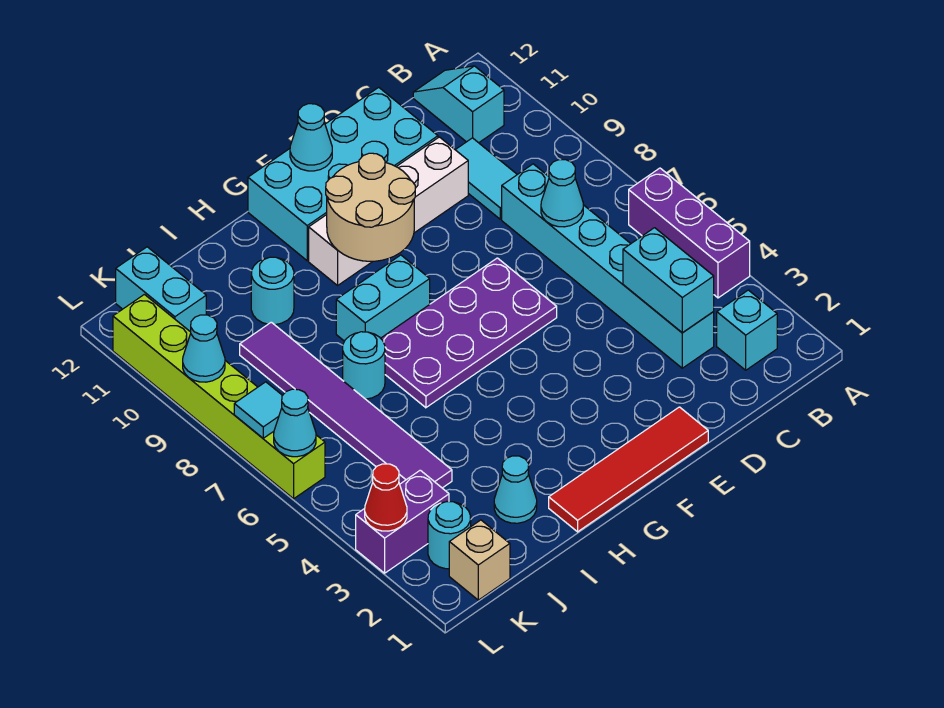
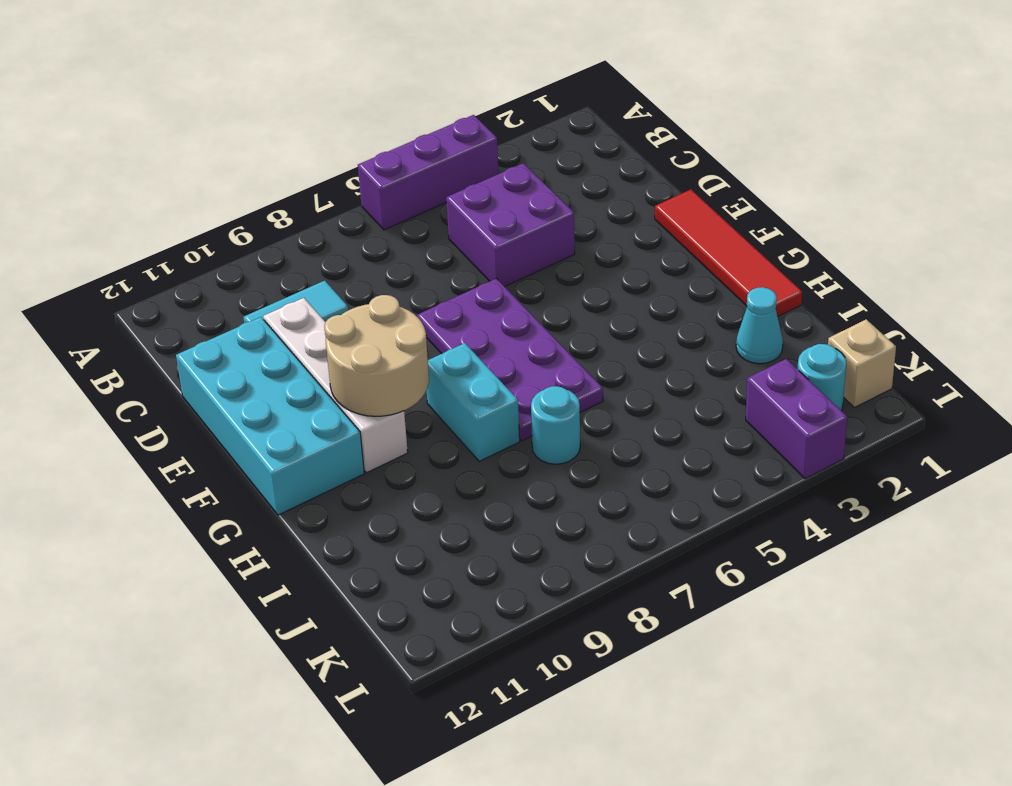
purple brick C4:D5 level 1 -> cyan brick C3:C8 level 1
none -> cyan brick B2 level 1
none -> cyan slope B11:B12 level 1 top 11
none -> cyan round brick I10 level 1

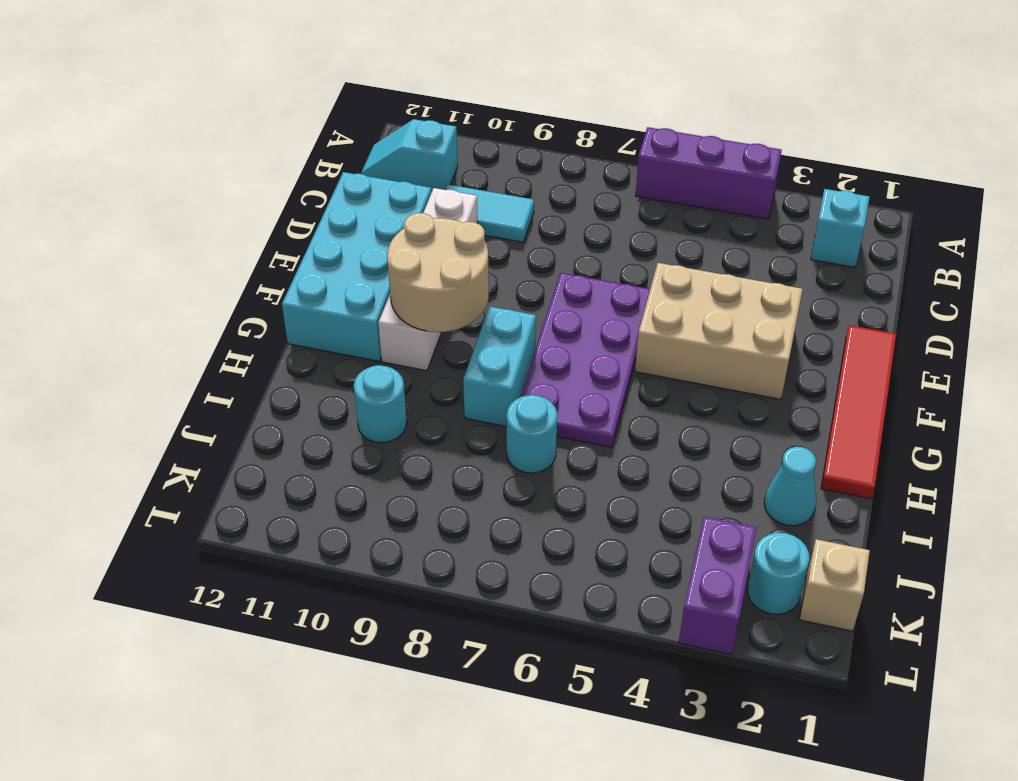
tan brick E3:F5 level 1 -> none
none -> cyan brick C3:C8 level 1
none -> purple tile J4:J9 level 1
none -> cyan brick K11:K12 level 1

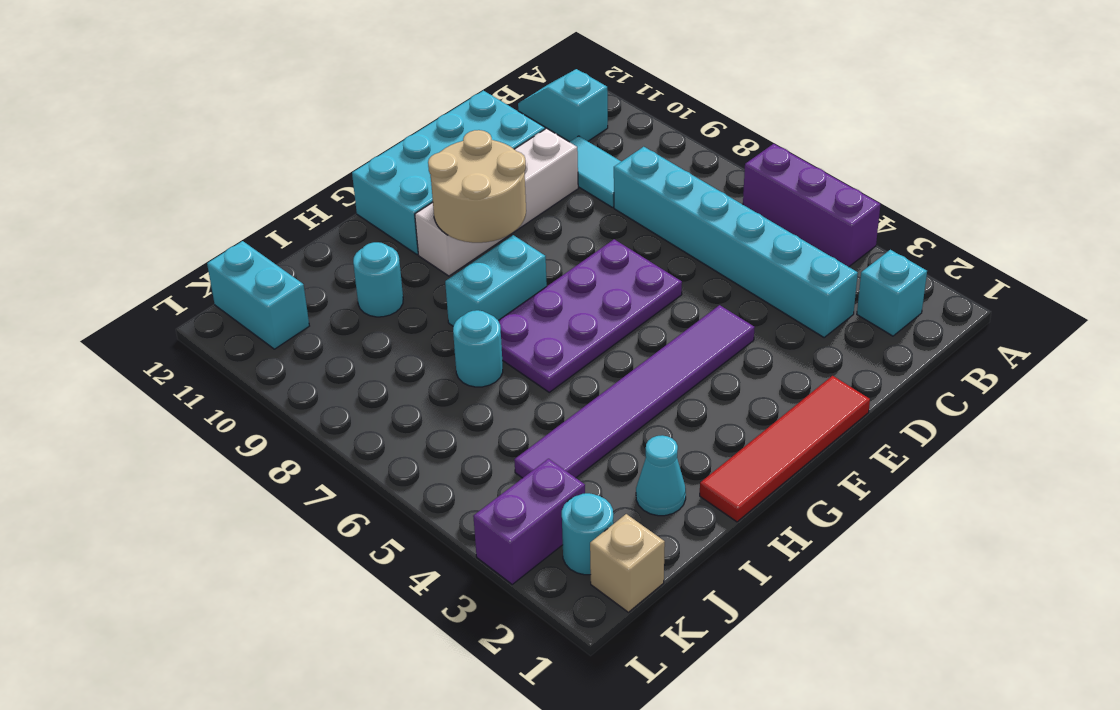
purple tile E4:J4 level 1 -> purple tile J4:J9 level 1
none -> lime brick L6:L11 level 1
none -> cyan brick C3:C4 level 2
none -> cyan cone C7 level 2

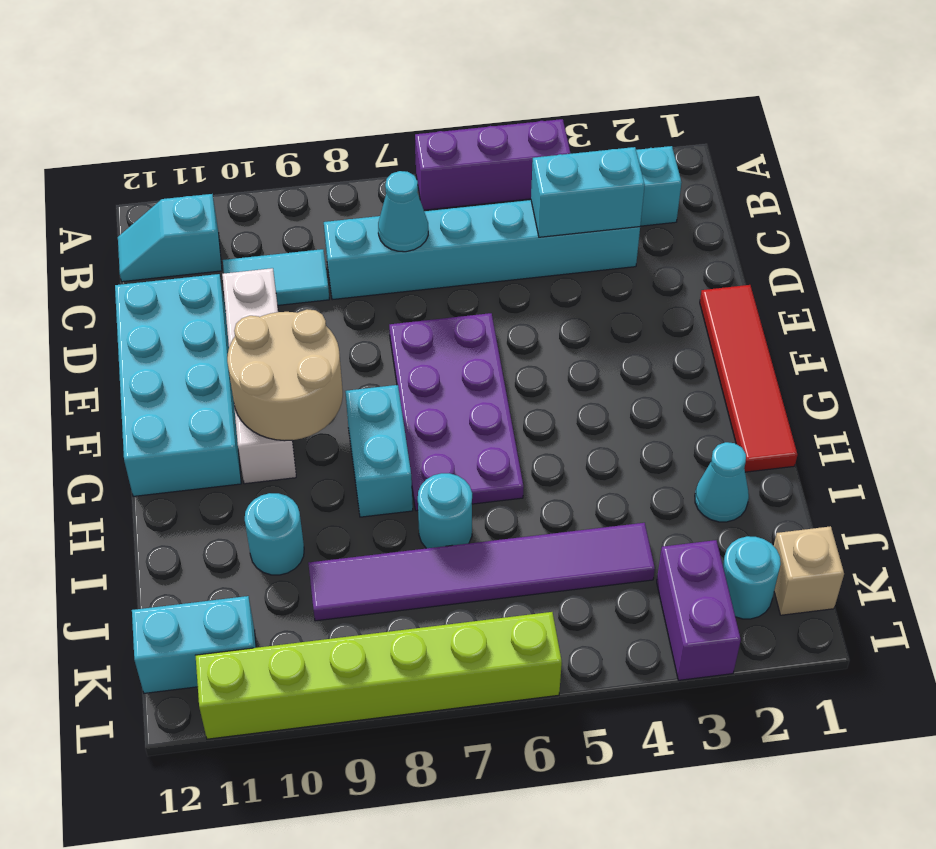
none -> cyan cone F12 level 2
none -> red cone L3 level 2
none -> cyan cone L6 level 2

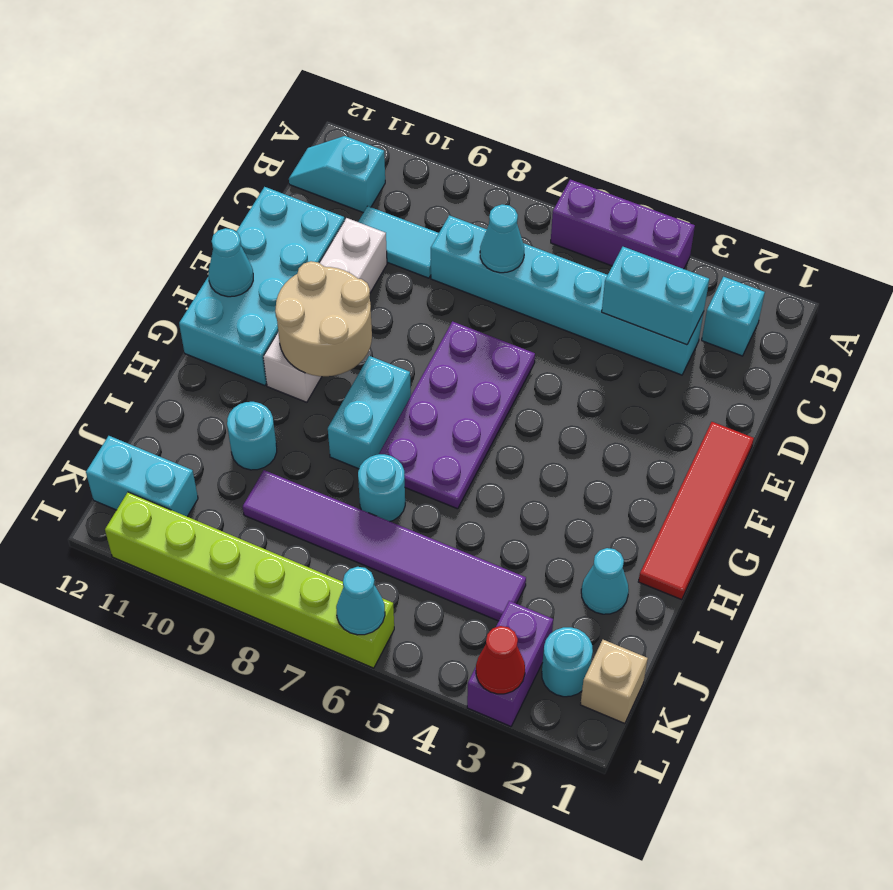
none -> cyan tile L7 level 2
none -> cyan cone L9 level 2

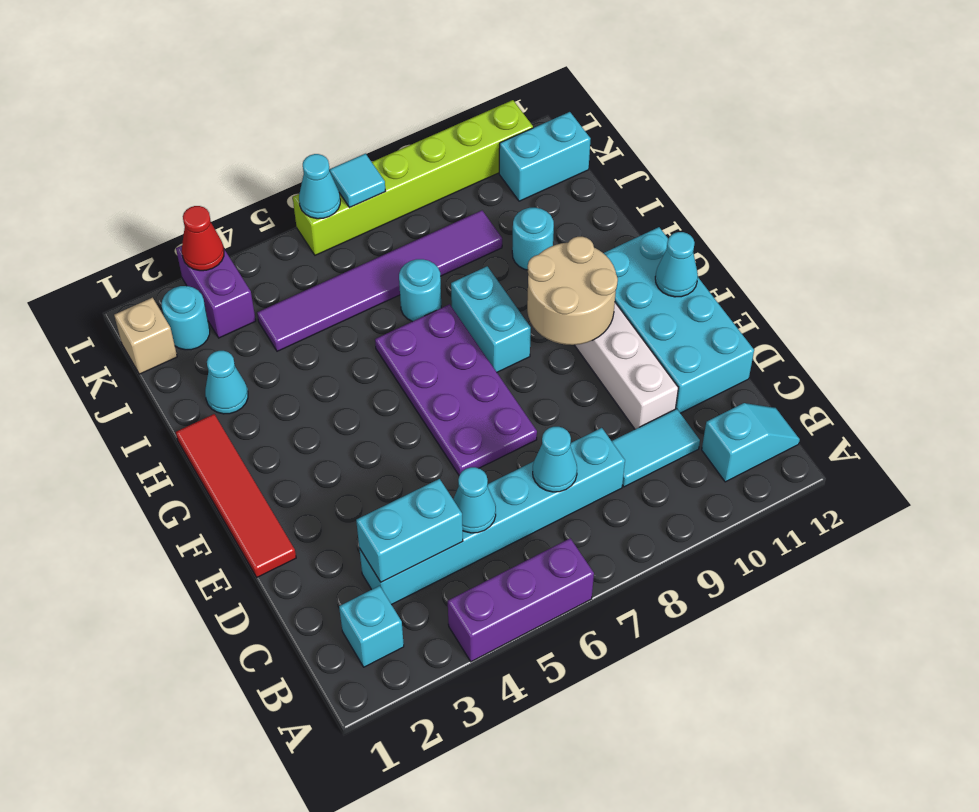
cyan cone C5 level 2 -> cyan cone L9 level 2

